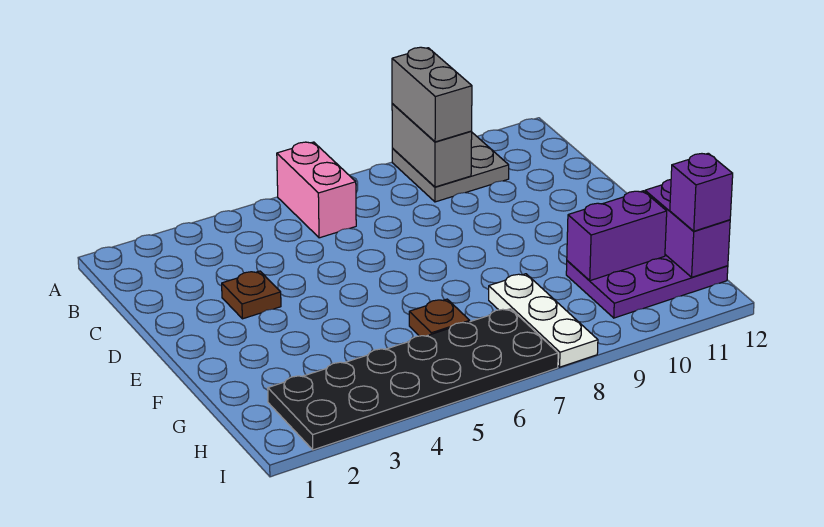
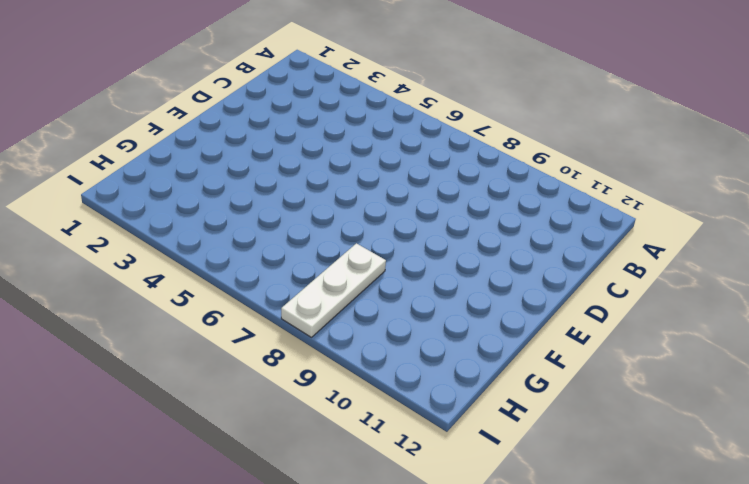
none -> pink brick A6:B6 level 1
none -> grey plate A9:B10 level 1
none -> brown plate D3 level 1

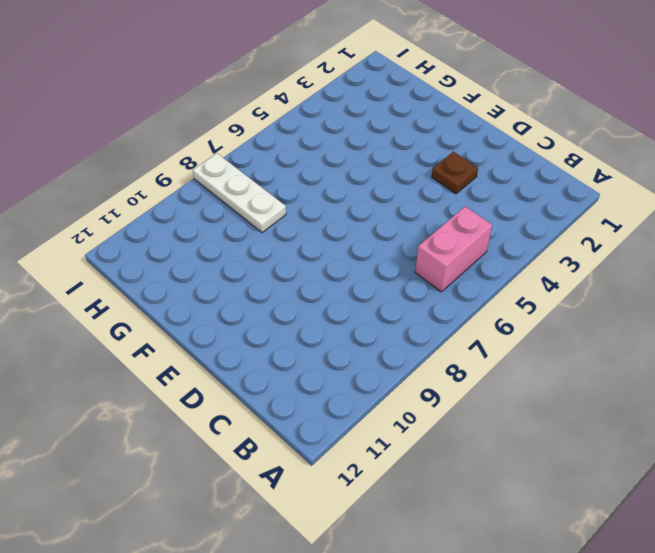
pink brick B5:B6 level 1 -> pink brick A6:B6 level 1
none -> grey plate A9:B10 level 1
none -> brown plate G6 level 1
none -> purple plate G10:H12 level 1

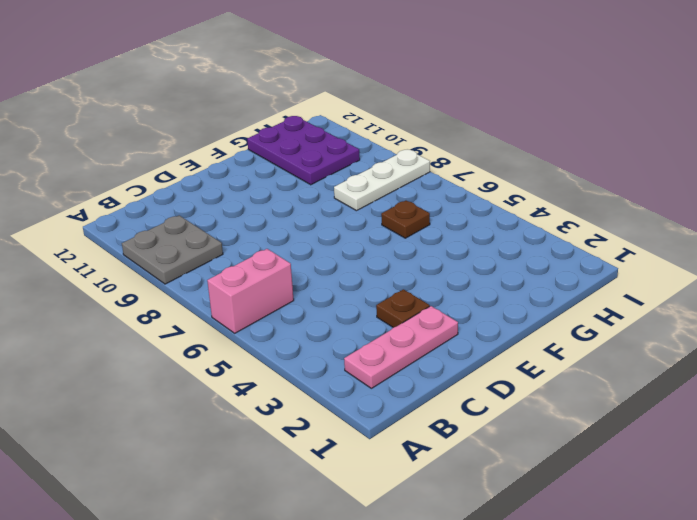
pink plate B2:D2 level 1 -> none
none -> black plate H2:I7 level 1
none -> grey brick A9:B9 level 2
none -> purple brick G10:G11 level 2

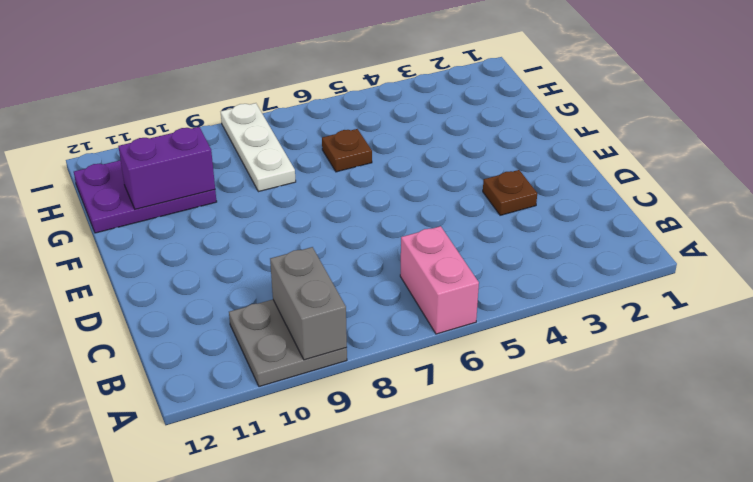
none -> black plate H2:I7 level 1
none -> purple brick G12:H12 level 2
none -> grey brick A9:B9 level 3

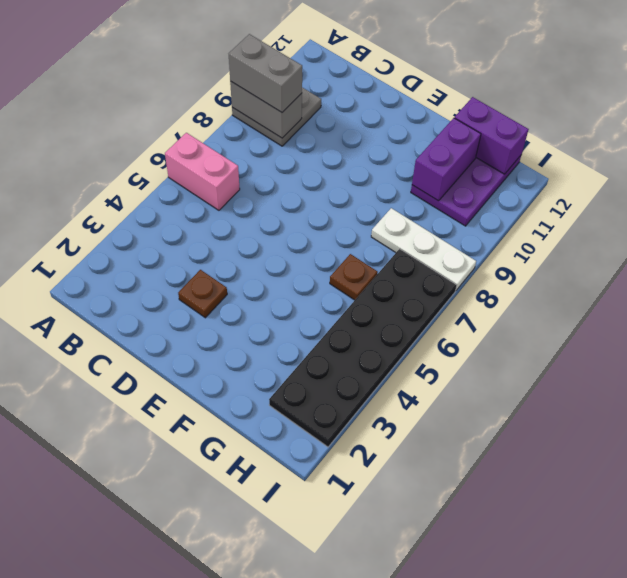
none -> purple brick H12 level 3

